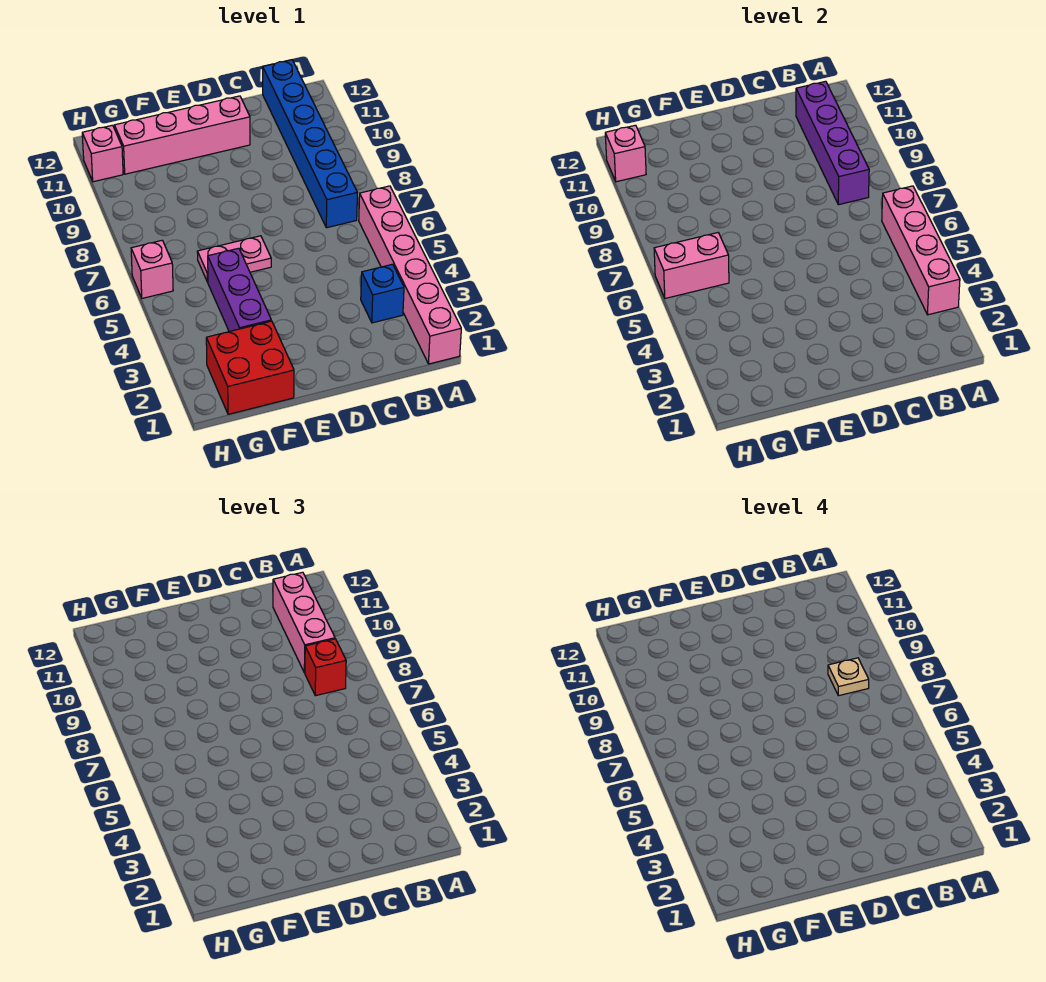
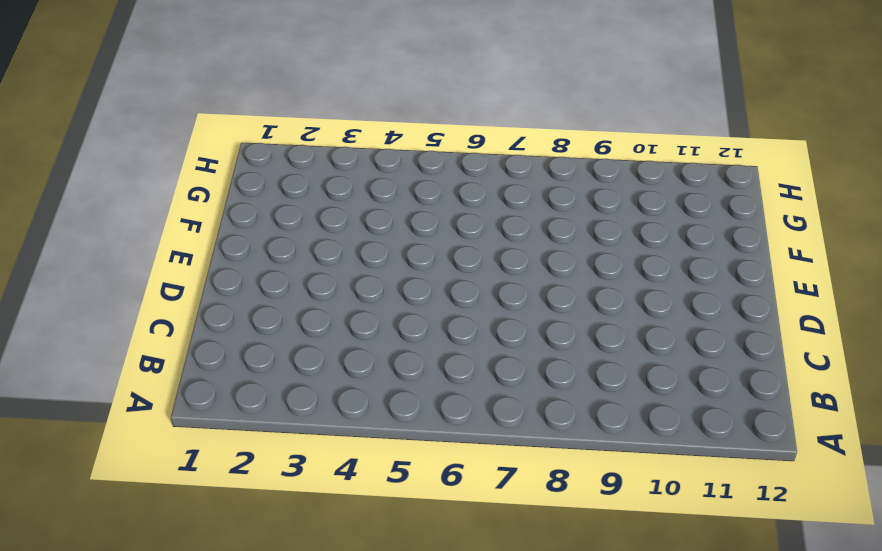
none -> pink brick A1:A6 level 1
none -> blue brick B3 level 1
none -> blue brick B7:B12 level 1

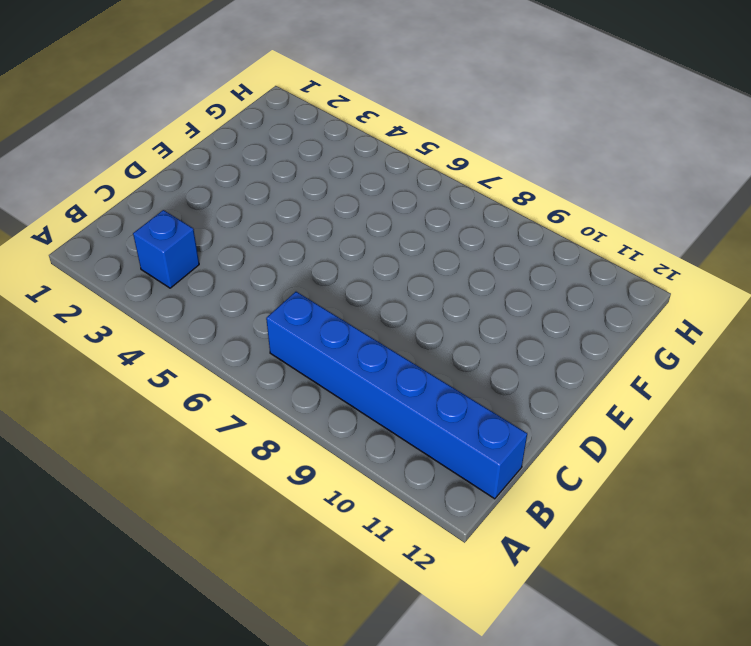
none -> pink brick A1:A6 level 1
none -> pink brick D11:G11 level 1
none -> pink plate E6:F6 level 1

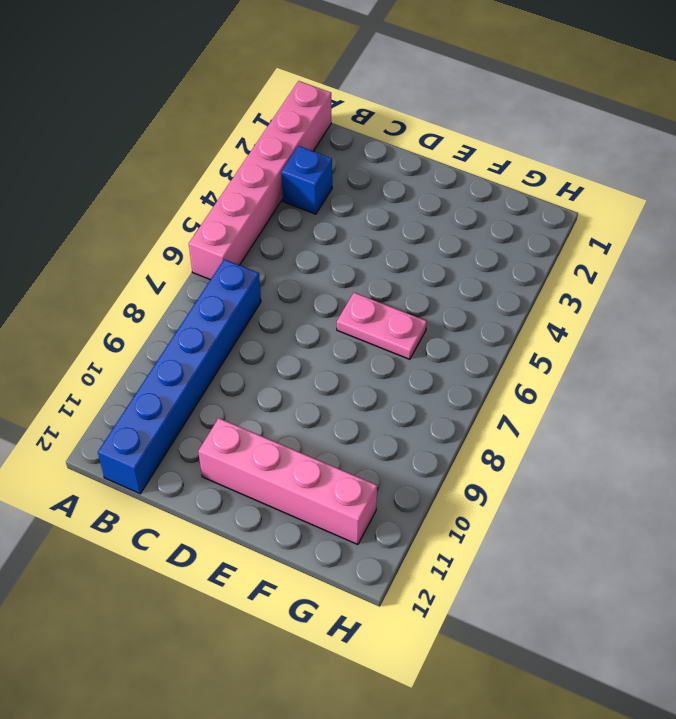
none -> red brick F1:G2 level 1
none -> purple brick F3:F5 level 1
none -> pink brick H6 level 1

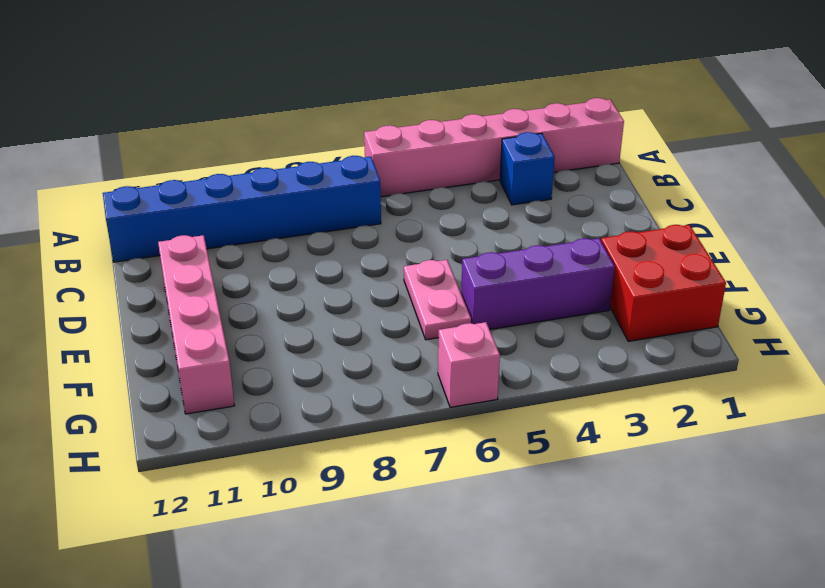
none -> pink brick H11 level 1
none -> pink brick A3:A6 level 2
none -> purple brick B8:B11 level 2

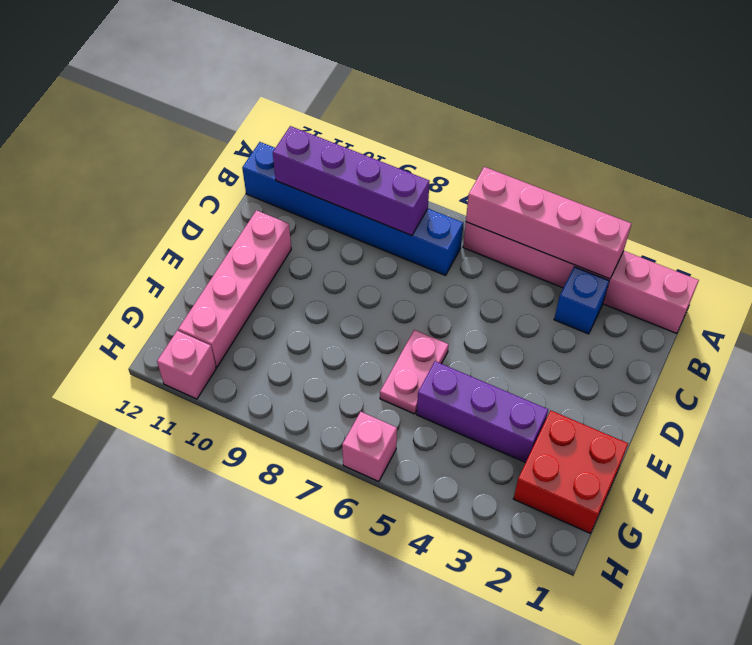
none -> pink brick G6:H6 level 2
none -> pink brick H11 level 2
none -> red brick B8 level 3

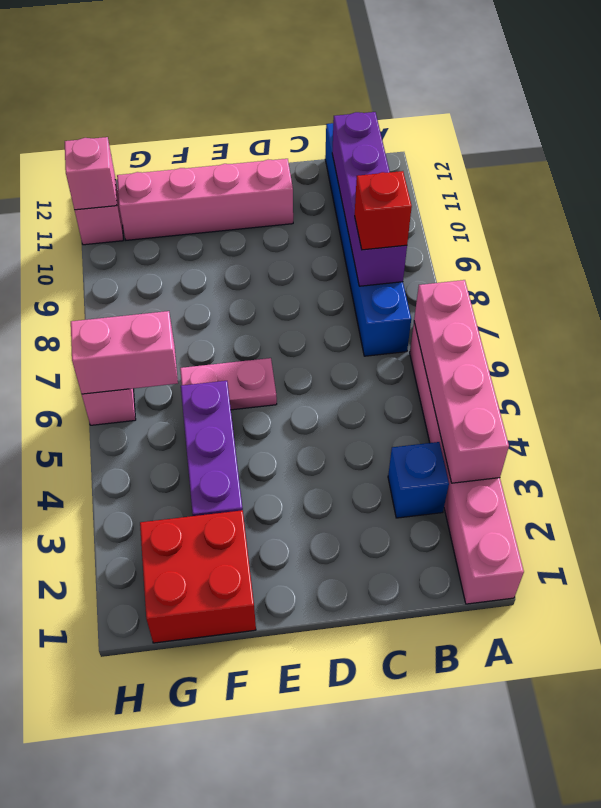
none -> pink brick B9:B11 level 3
none -> tan plate B8 level 4

